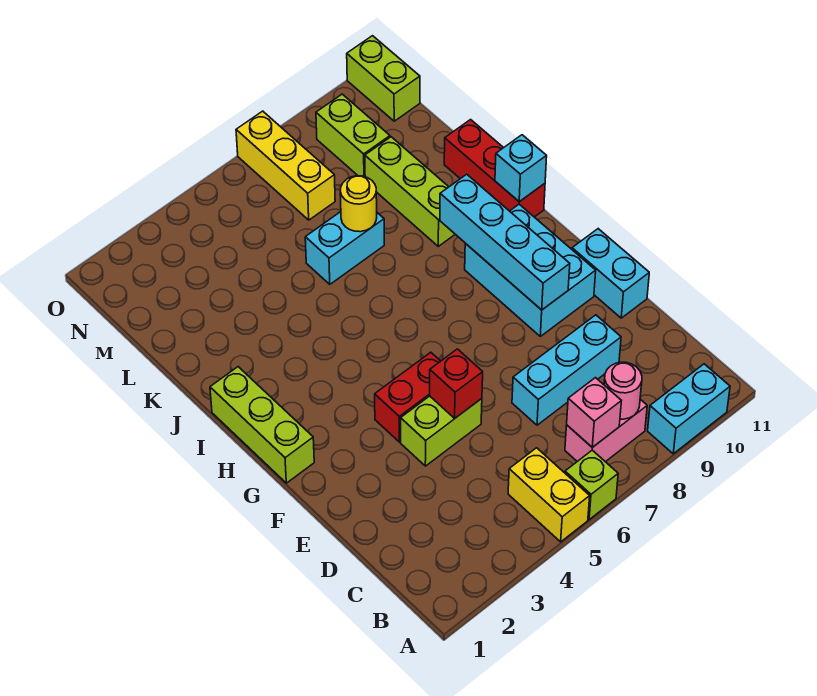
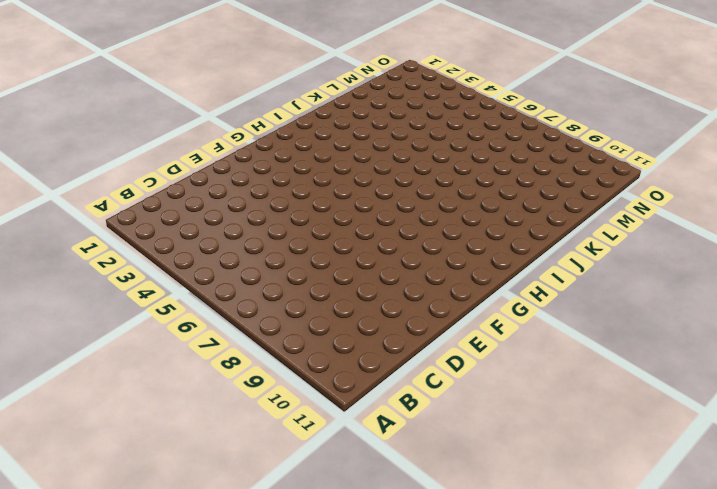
none -> yellow brick A5:B5 level 1
none -> lime brick A6 level 1
none -> cyan brick A9:A10 level 1

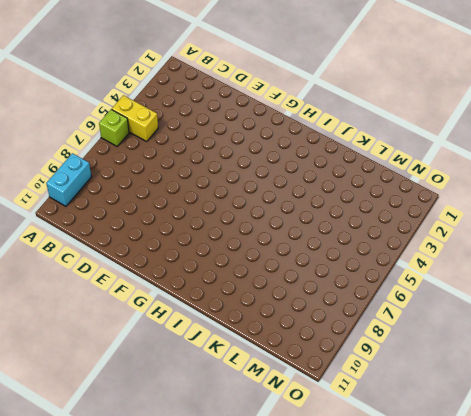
none -> pink brick B7:B8 level 1
none -> cyan brick D7:D9 level 1
none -> lime brick E4:E5 level 1

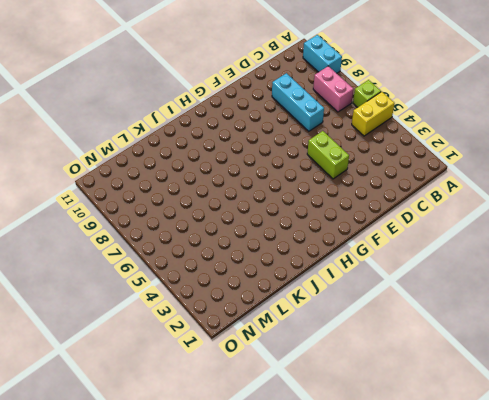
none -> cyan brick E11:F11 level 1
none -> red brick F4:F5 level 1
none -> cyan brick F9:H10 level 1

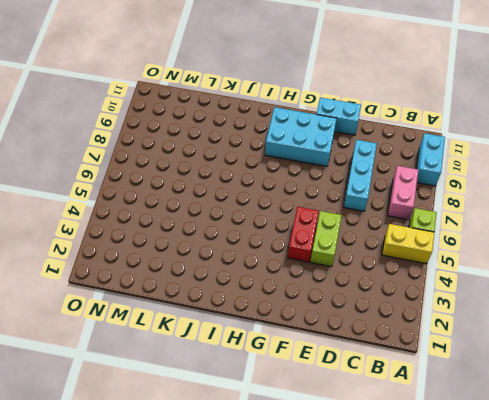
none -> lime brick G1:I1 level 1
none -> red brick I11:K11 level 1
none -> lime brick J9:L9 level 1

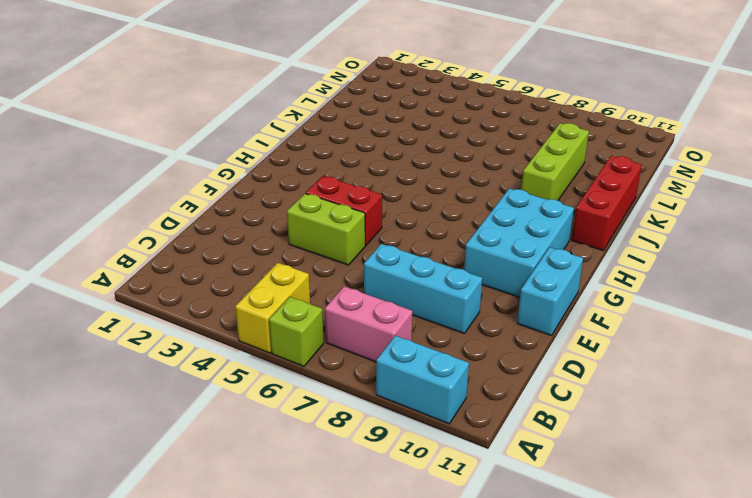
none -> lime brick G1:I1 level 1
none -> cyan brick K6:K7 level 1
none -> yellow brick M7:O7 level 1

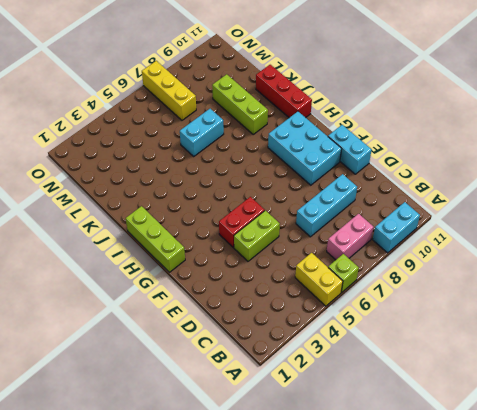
none -> lime brick M9:N9 level 1
none -> lime brick N11:O11 level 1
none -> pink brick B7 level 2

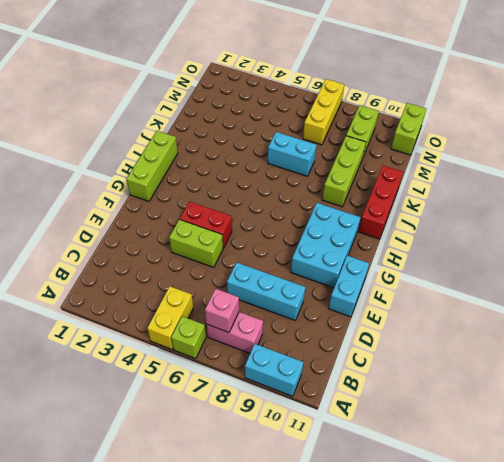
none -> pink round brick B8 level 2
none -> red brick E5 level 2
none -> cyan brick F9:I9 level 2

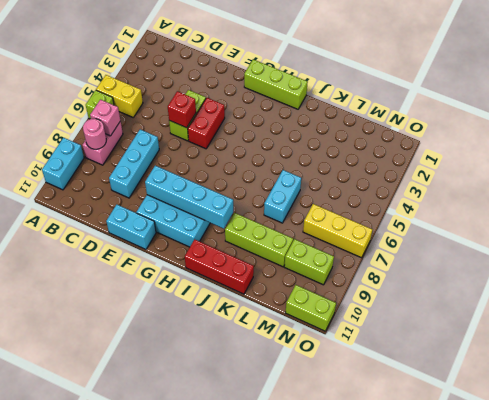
none -> cyan brick I11 level 2
none -> yellow round brick K7 level 2

